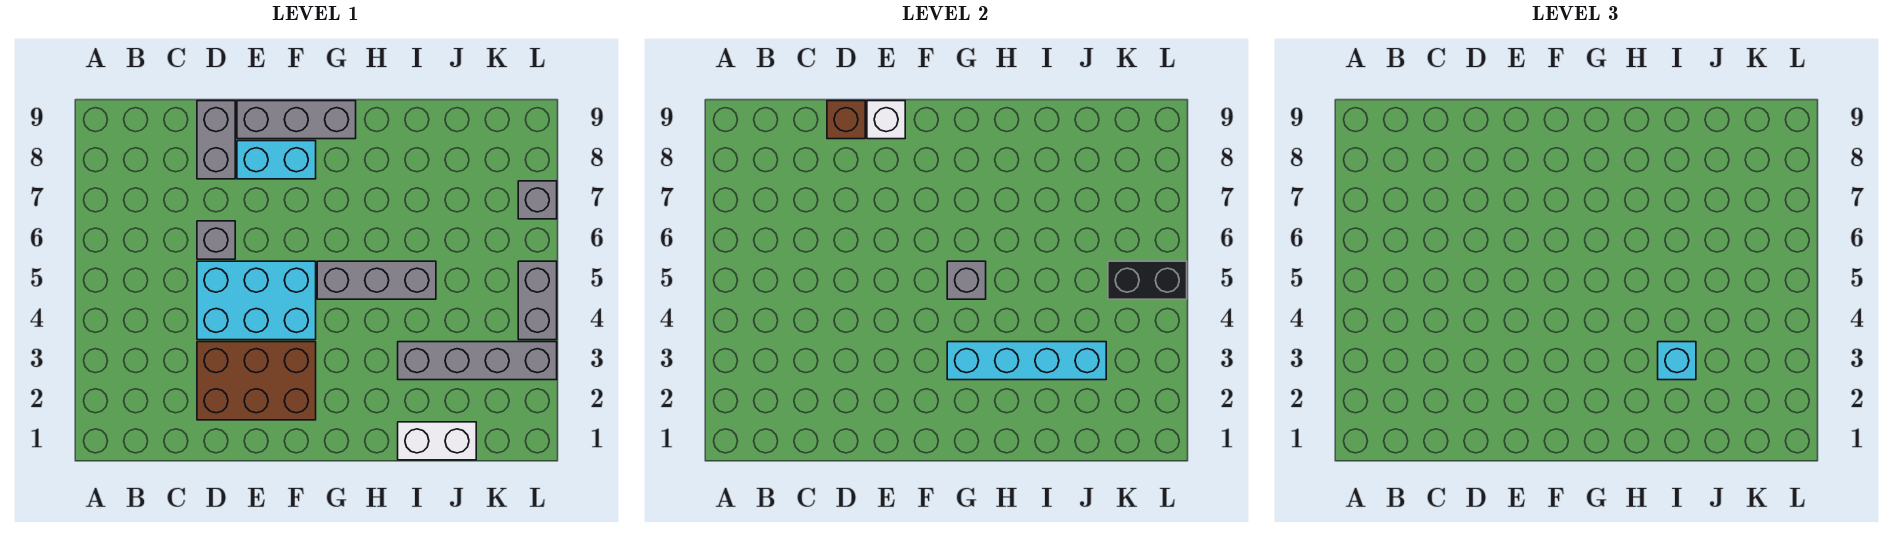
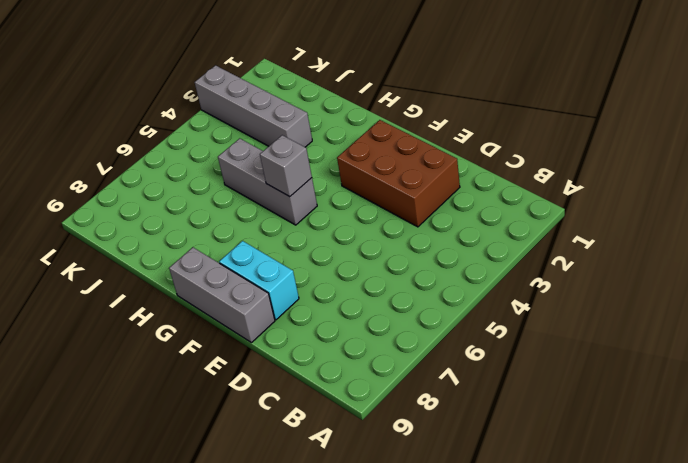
none -> cyan brick D4:F5 level 1
none -> grey brick D6 level 1
none -> grey brick D8:D9 level 1

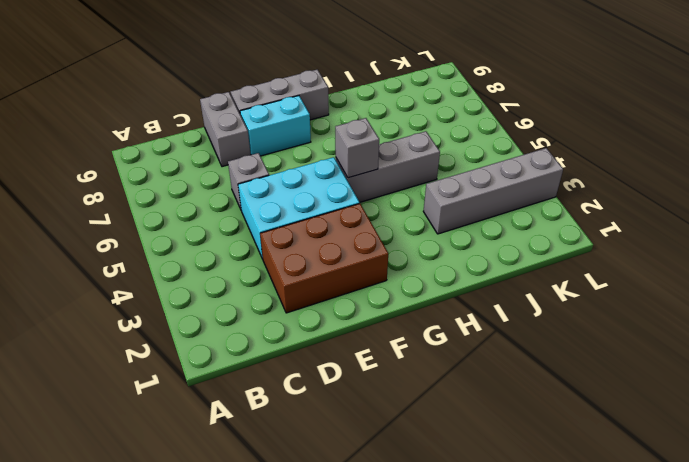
none -> white brick I1:J1 level 1
none -> grey brick L4:L5 level 1
none -> grey brick L7 level 1

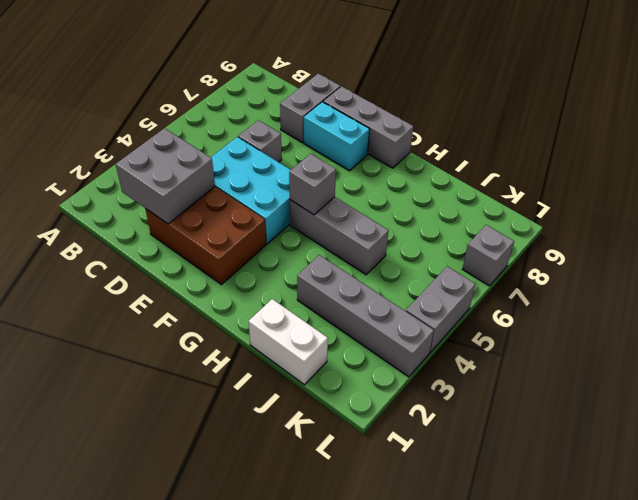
grey brick C2:D3 level 2 -> none
none -> brown brick D9 level 2
none -> white brick E9 level 2
none -> cyan brick G3:J3 level 2

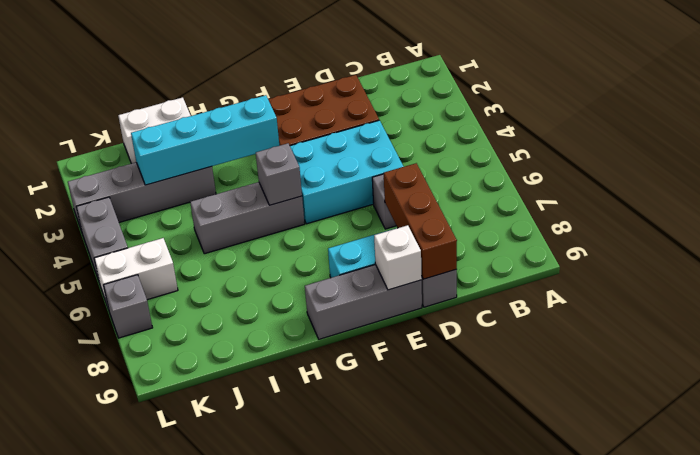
brown brick D7:D9 level 2 -> brown brick D9 level 2
white brick K6:L6 level 1 -> none
none -> black brick K5:L5 level 2
none -> cyan brick I3 level 3

